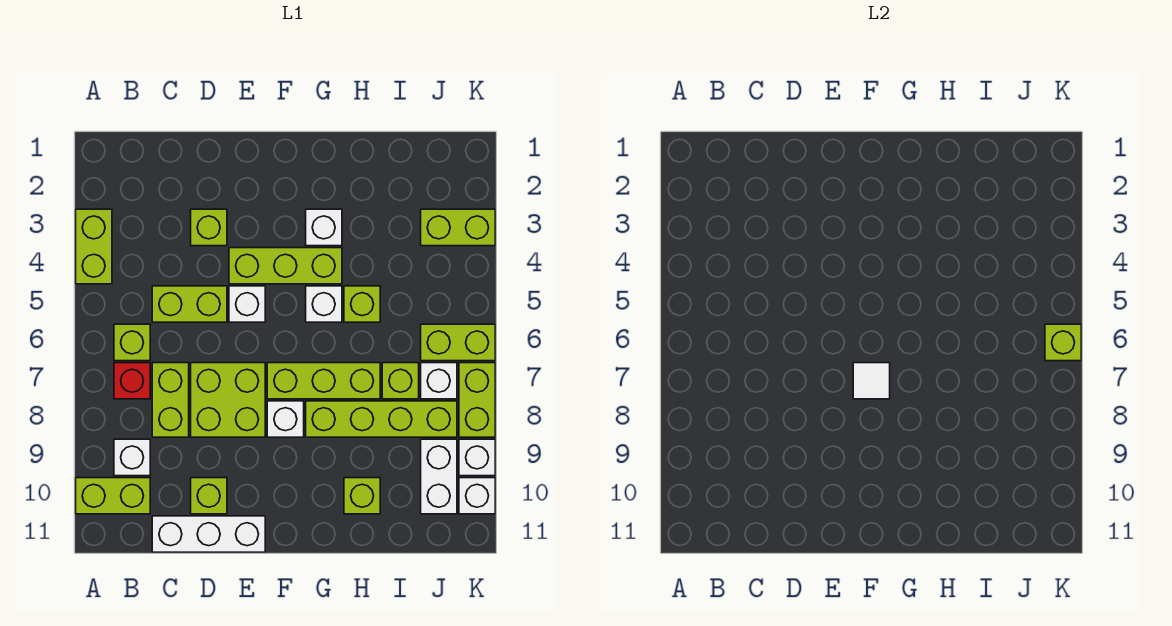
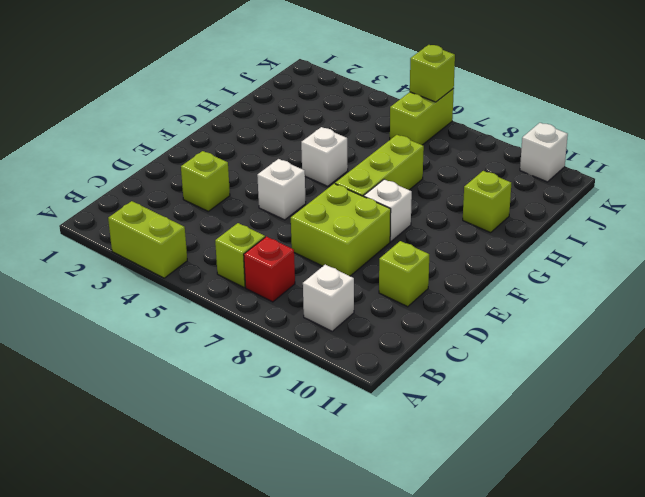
none -> lime brick A10:B10 level 1
none -> lime brick C5:D5 level 1
none -> lime brick C7:C8 level 1
none -> white brick C11:E11 level 1

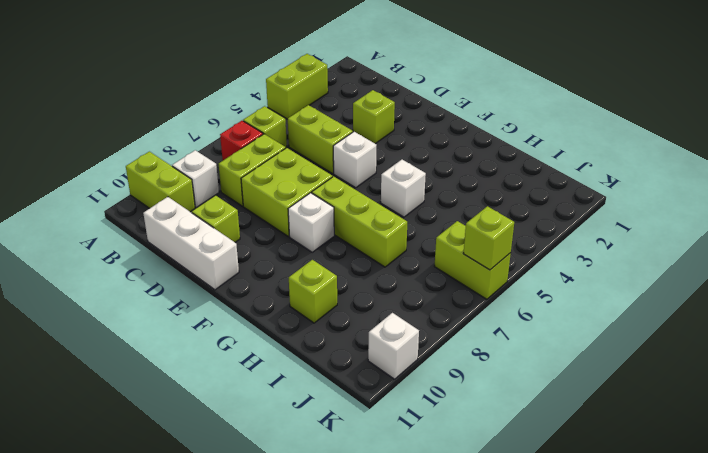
none -> lime brick E4:G4 level 1
none -> white brick G3 level 1
none -> lime brick G8:J8 level 1
none -> lime brick H5 level 1

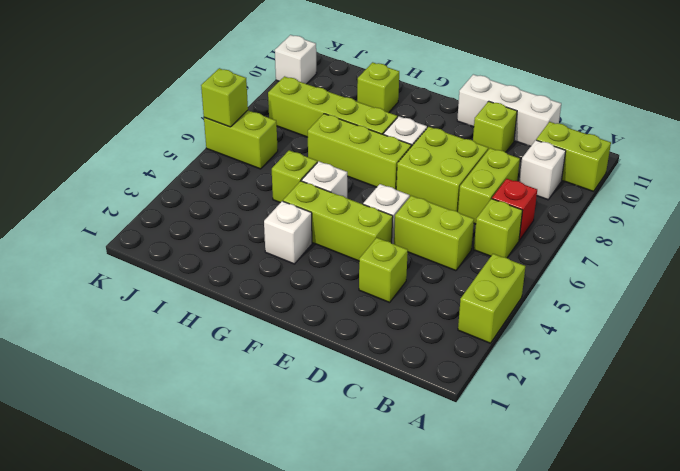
none -> lime brick I7 level 1
none -> lime brick J3:K3 level 1
none -> white brick J7 level 1
none -> white brick J9:J10 level 1

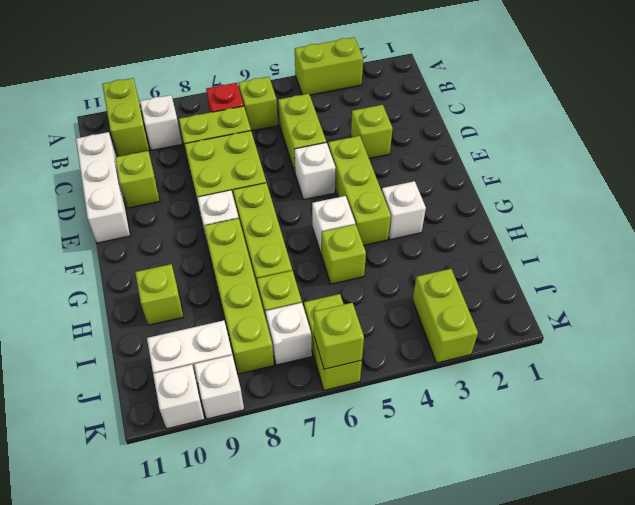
none -> lime brick K7:K8 level 1
none -> white tile F7 level 2

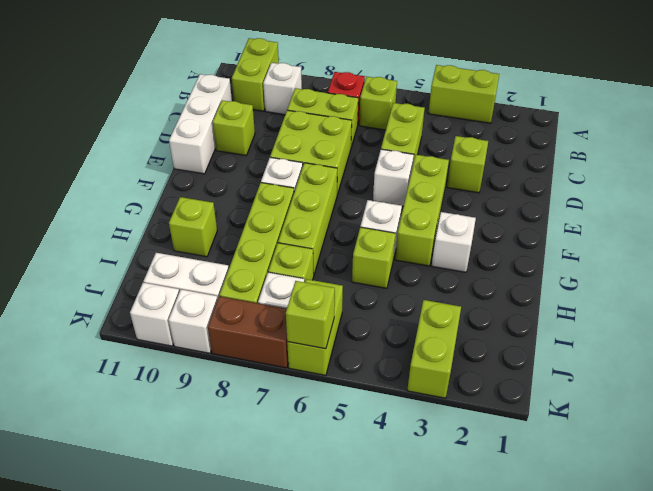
brown brick K7:K8 level 1 -> lime brick K7:K8 level 1
none -> white tile F7 level 2

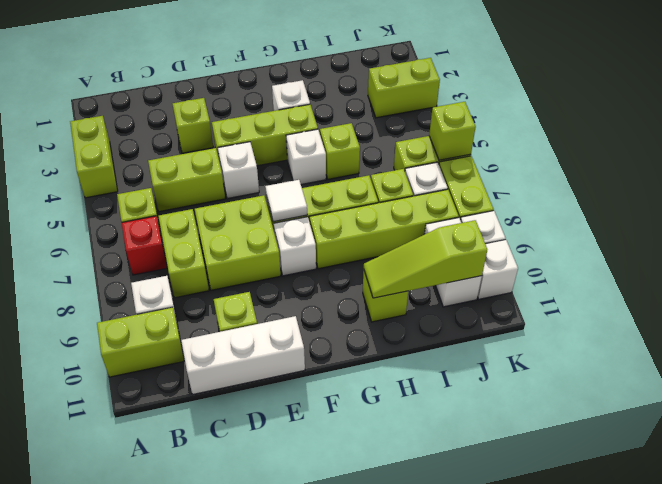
lime slope H10:J10 level 2 top J -> none

